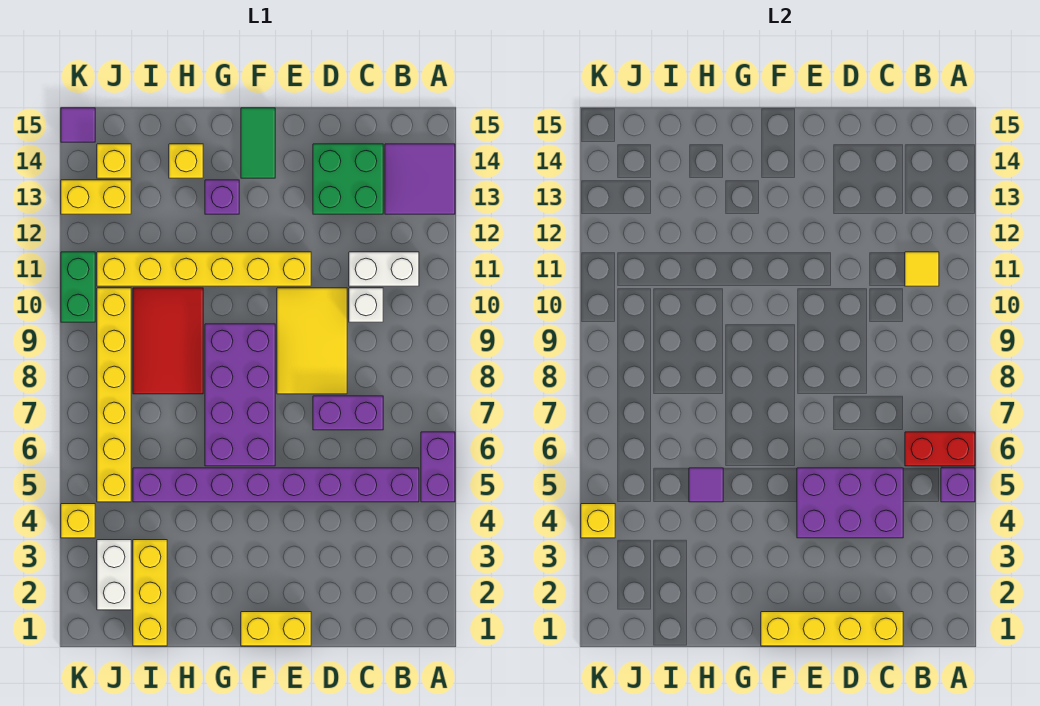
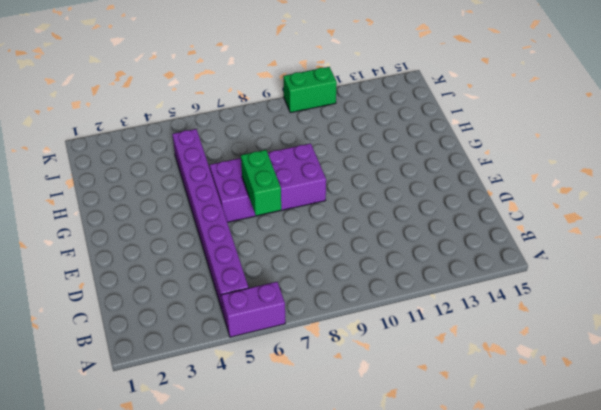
green brick E7:F7 level 2 -> none
none -> purple tile A13:B14 level 1
none -> white brick B11:C11 level 1
none -> purple brick C7:D7 level 1
none -> white brick C10 level 1

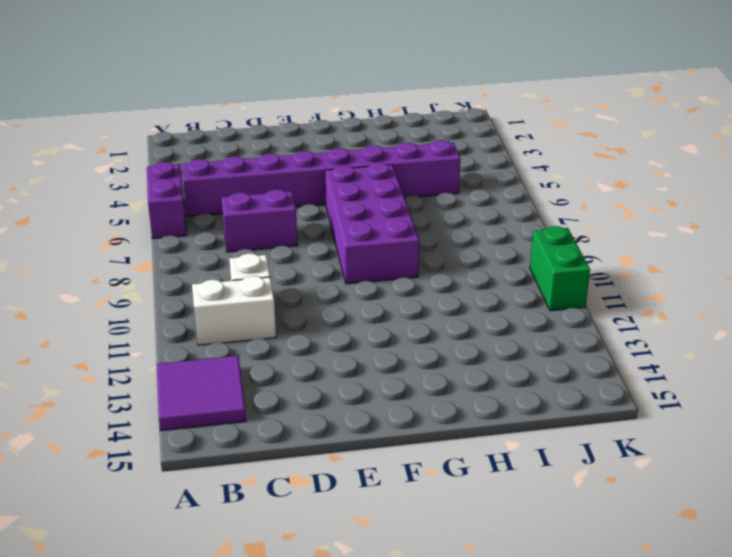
none -> green brick C13:D14 level 1
none -> yellow tile D8:E10 level 1
none -> yellow brick E1:F1 level 1
none -> yellow brick E11:J11 level 1

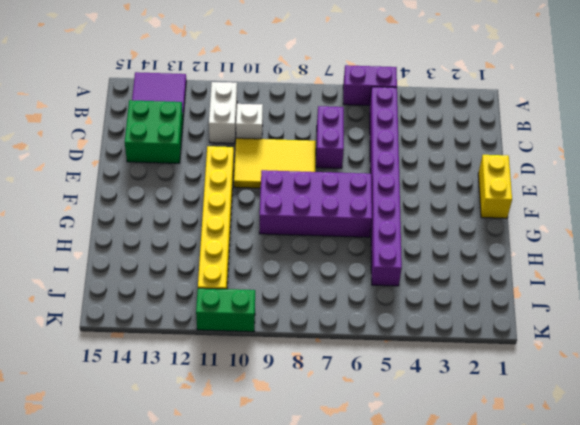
none -> green tile F14:F15 level 1
none -> purple brick G13 level 1
none -> red tile H8:I10 level 1
none -> yellow brick H14 level 1

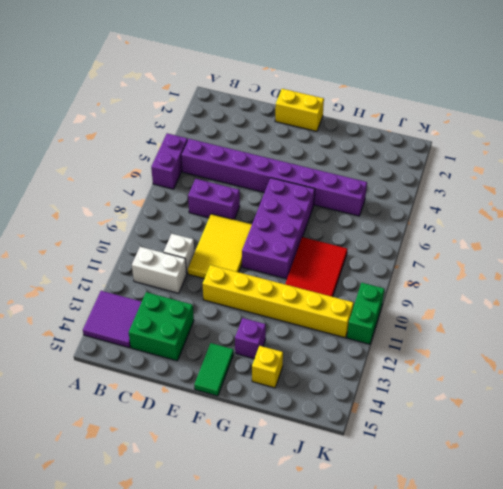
none -> yellow brick I1:I3 level 1
none -> white brick J2:J3 level 1
none -> yellow brick J5:J10 level 1
none -> yellow brick J13:K13 level 1

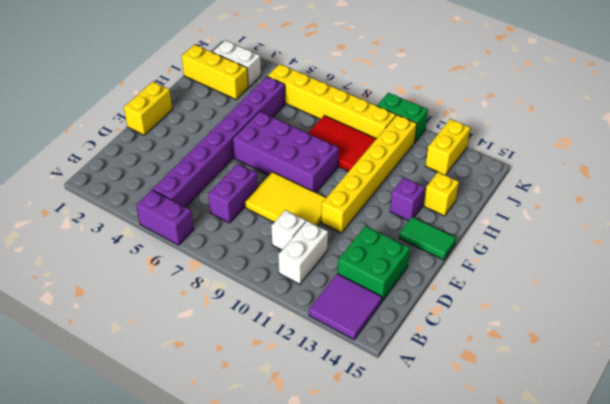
none -> yellow brick J14 level 1
none -> yellow brick K4 level 1
none -> purple tile K15 level 1
none -> purple brick A5 level 2

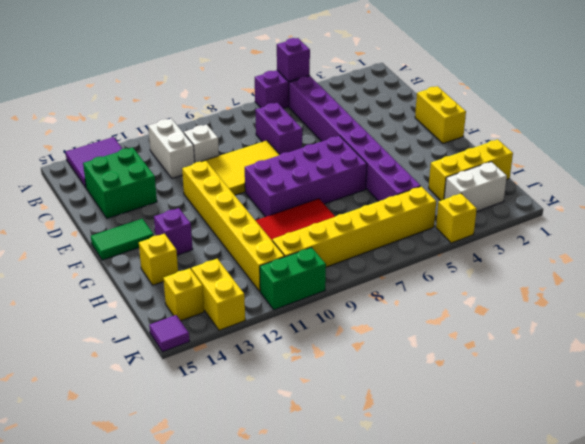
none -> red brick A6:B6 level 2
none -> yellow tile B11 level 2
none -> yellow brick C1:F1 level 2
none -> purple brick C4:E5 level 2

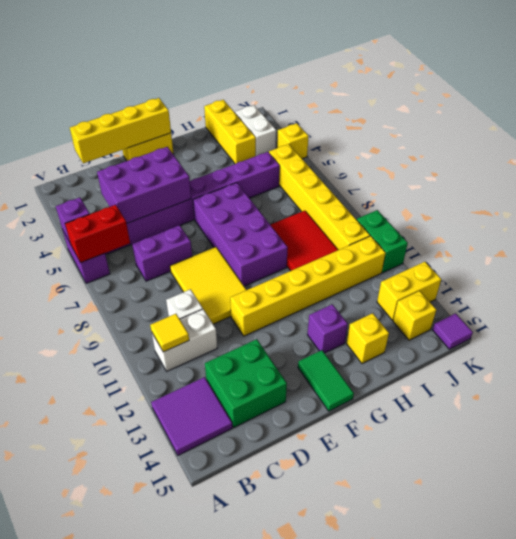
none -> purple tile H5 level 2
none -> yellow brick K4 level 2

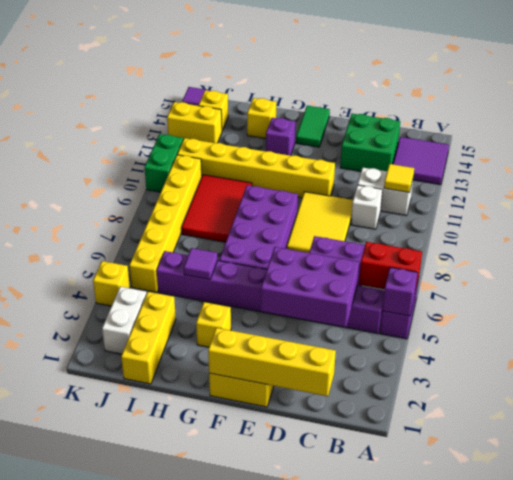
yellow brick G3 level 1 -> yellow brick K4 level 2

